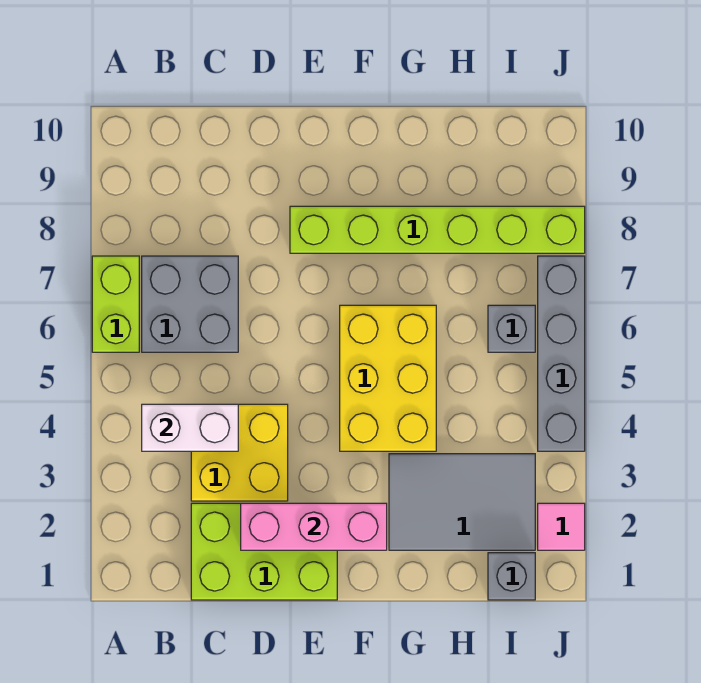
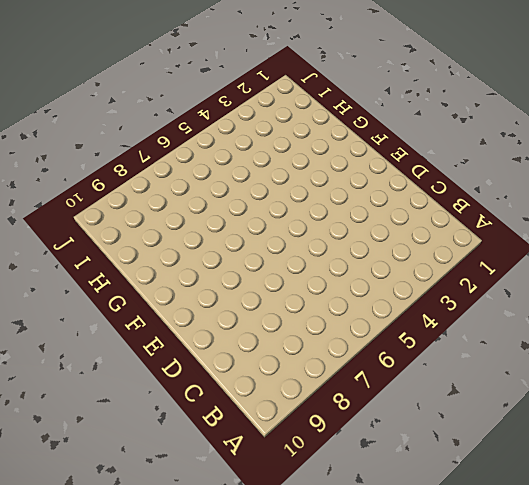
none -> lime brick A6:A7 level 1
none -> grey brick B6:C7 level 1
none -> lime brick C1:E2 level 1

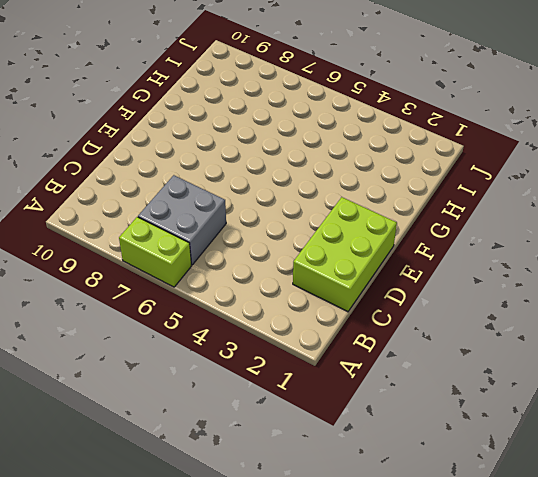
none -> yellow brick C3:D4 level 1
none -> lime brick E8:J8 level 1
none -> yellow brick F4:G6 level 1

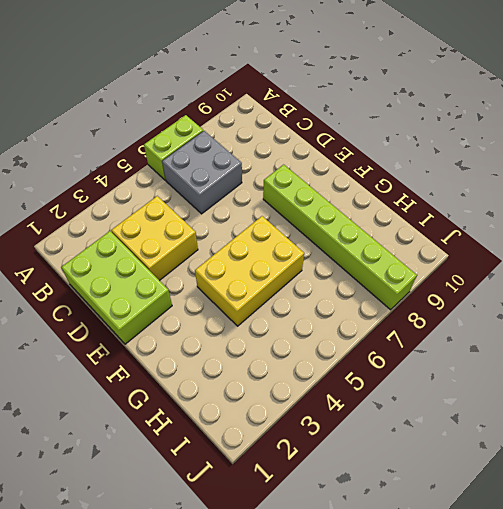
none -> grey tile G2:I3 level 1
none -> grey brick I1 level 1
none -> grey brick I6 level 1

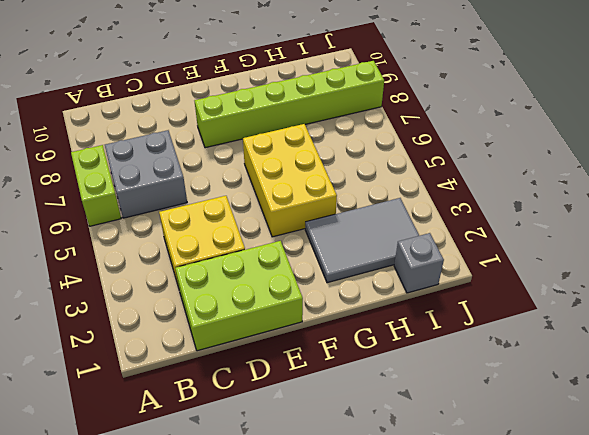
none -> grey brick I6 level 1
none -> pink tile J2 level 1
none -> grey brick J4:J7 level 1

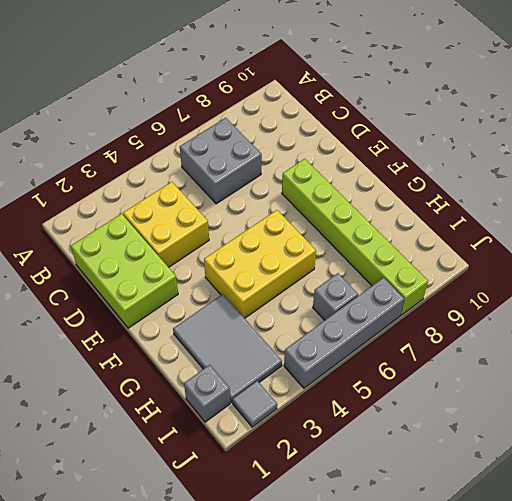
grey tile J2 level 1 -> pink tile J2 level 1
none -> lime brick A6:A7 level 1
none -> white brick B4:C4 level 2
none -> pink brick D2:F2 level 2

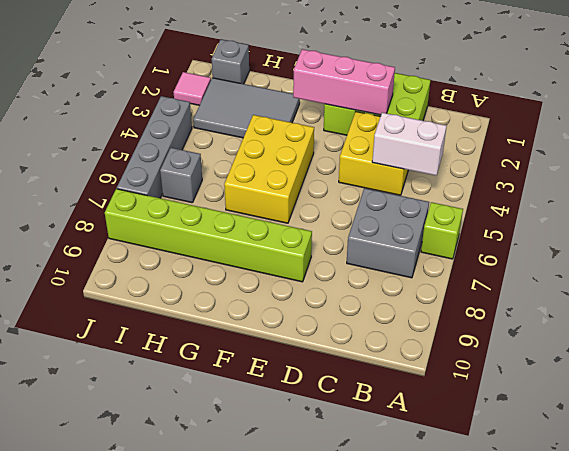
lime brick A6 level 1 -> lime brick A6:A7 level 1

